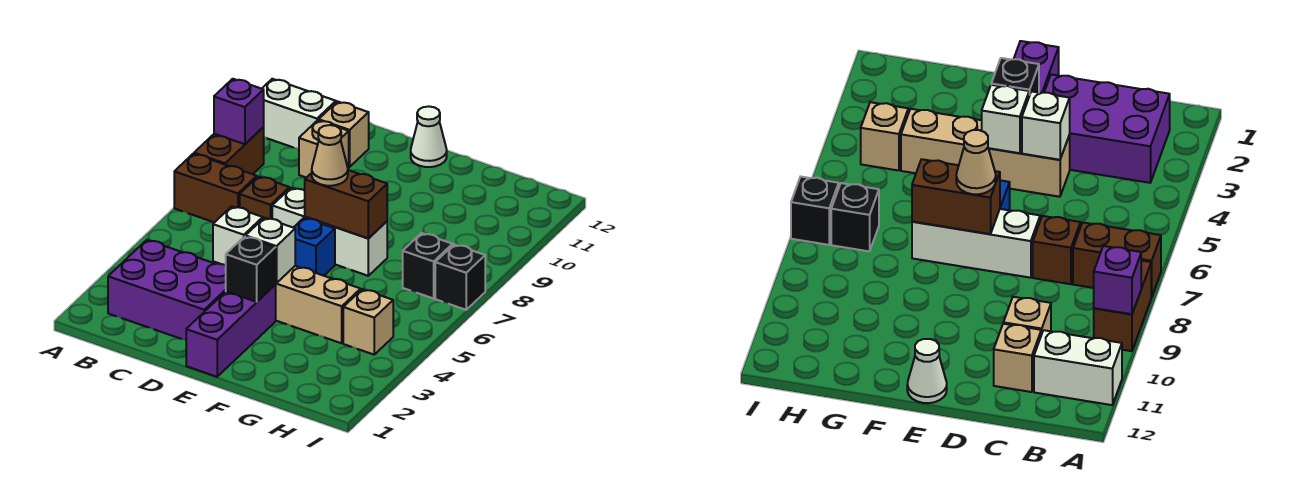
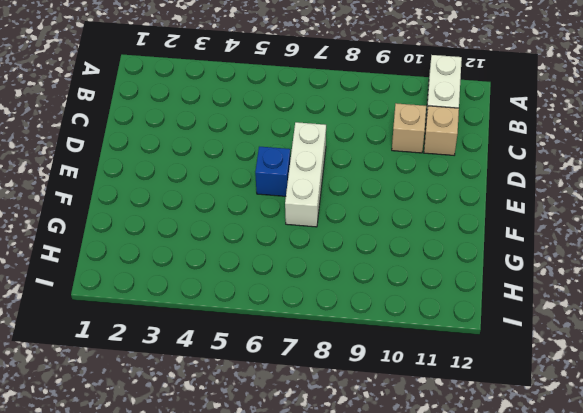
none -> brown brick A7:B7 level 1
none -> brown brick A8:A9 level 1
none -> purple brick B2:D3 level 1

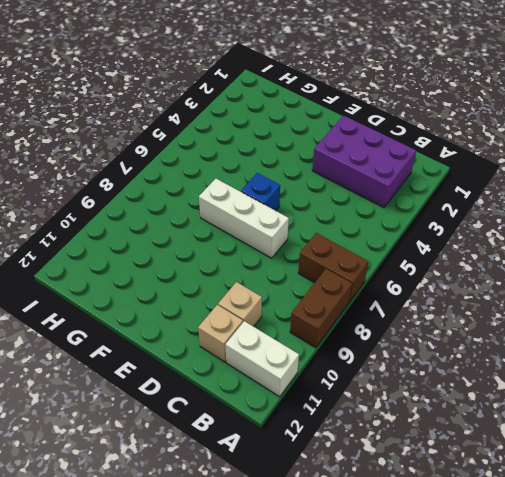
none -> brown brick C7 level 1
none -> tan brick D4:G4 level 1
none -> purple brick E1:E3 level 1

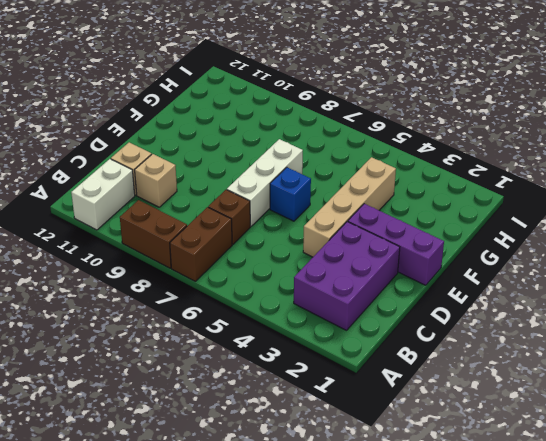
none -> white cone E12 level 1
none -> tan brick H4 level 1
none -> black brick H7 level 1

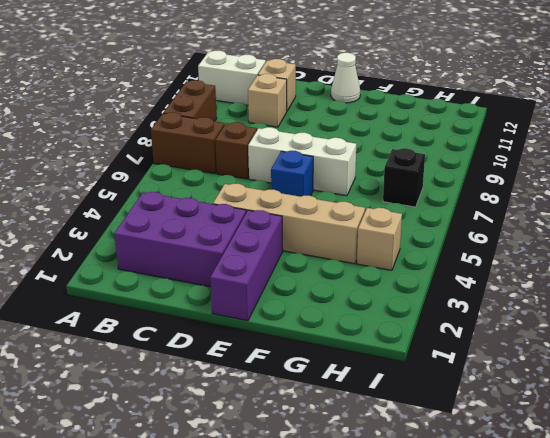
none -> black brick I7 level 1
none -> purple brick A9 level 2
none -> white brick D4 level 2

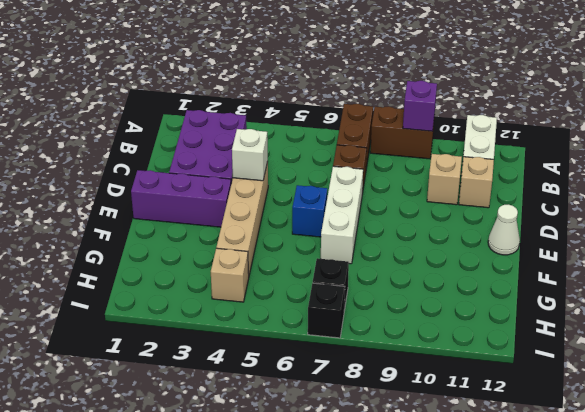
none -> black brick E3 level 2
none -> white brick E4 level 2
none -> brown brick E7:F7 level 2

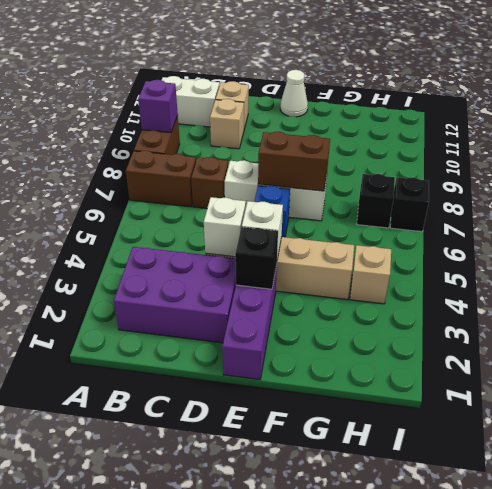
none -> tan cone E7 level 3

